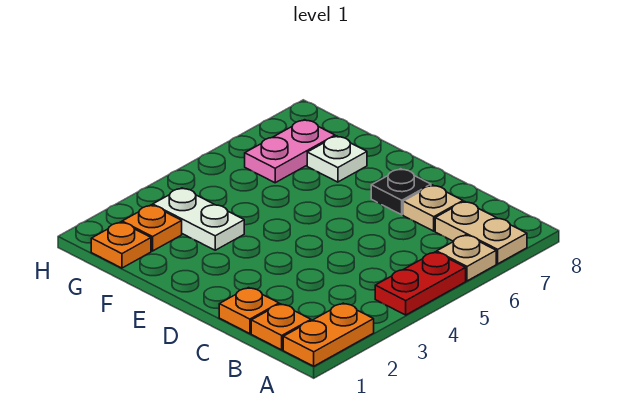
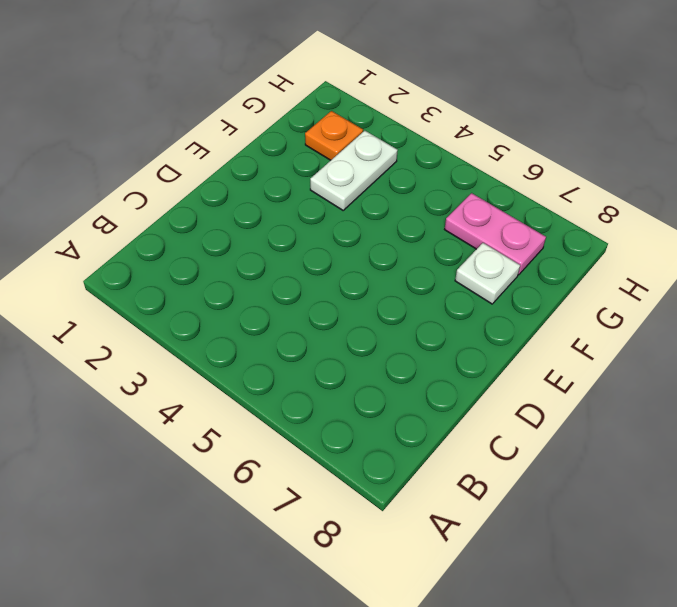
none -> orange plate A1:A2 level 1
none -> red plate A4:A5 level 1
none -> tan plate A6 level 1

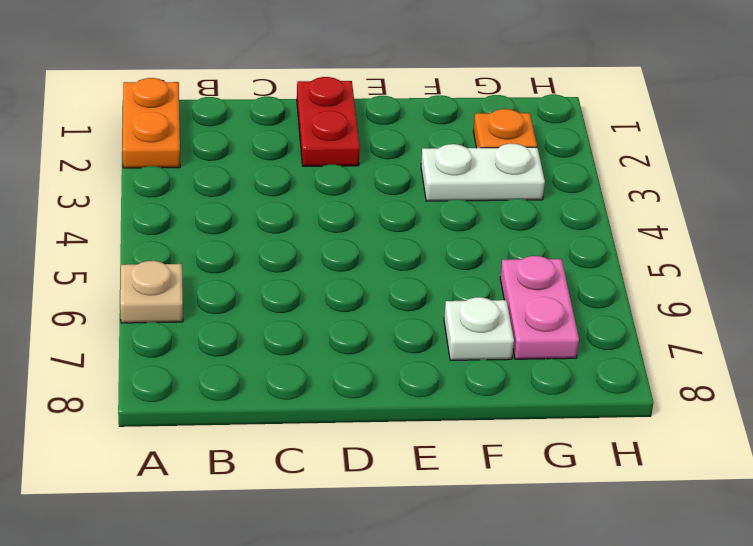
red plate D1:D2 level 1 -> red plate A4:A5 level 1
none -> tan plate A7:B7 level 1
none -> orange plate B1 level 1
none -> orange plate C1 level 1

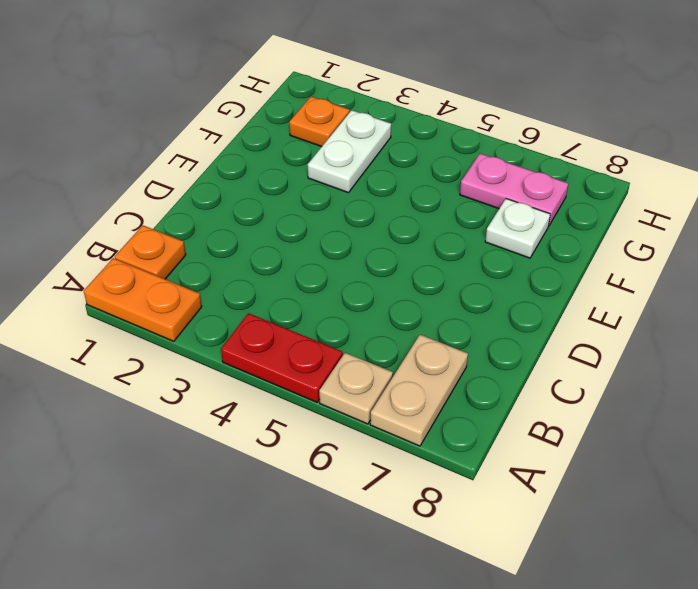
none -> orange plate C1 level 1
none -> tan plate C7 level 1
none -> black plate D7 level 1

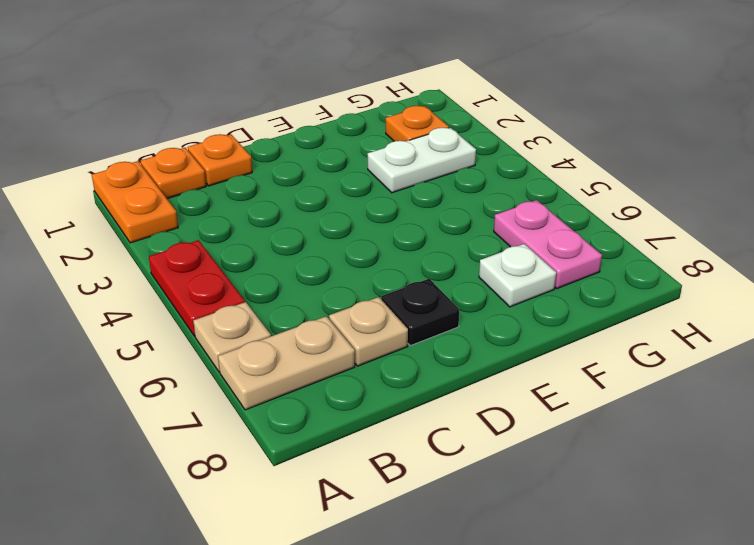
none -> orange plate G1 level 1

